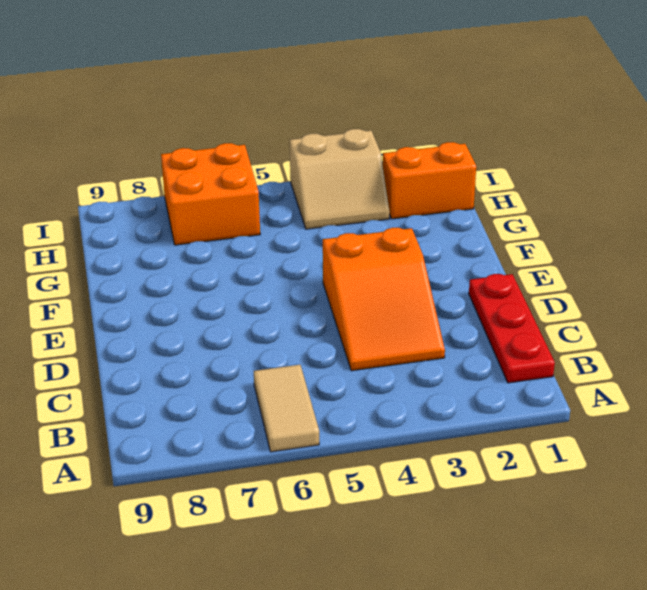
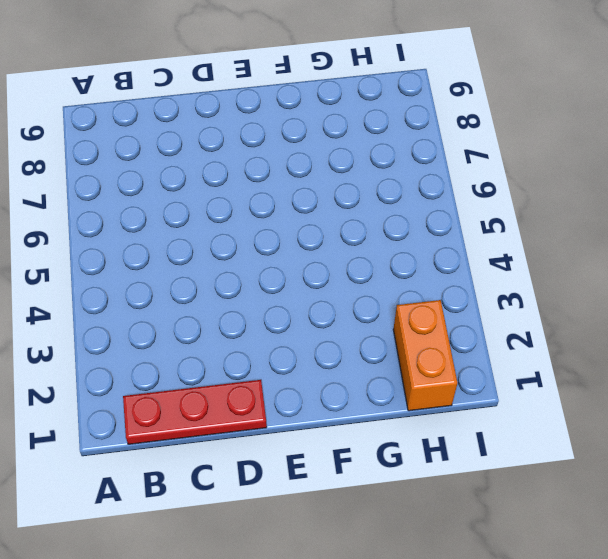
none -> tan tile A6:B6 level 1
none -> orange slope C3:E4 level 1 top E

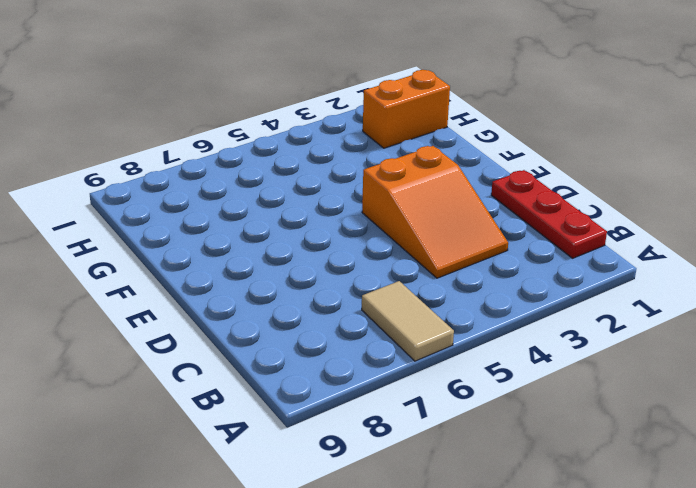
none -> tan slope H3:I4 level 1 top I
none -> orange brick H6:I7 level 1

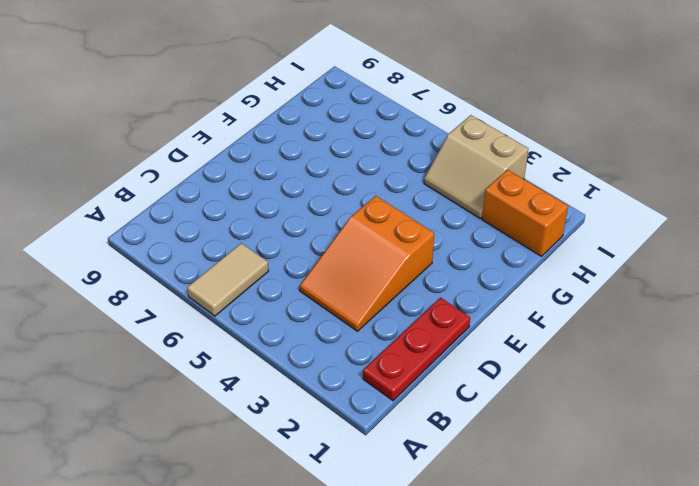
none -> orange brick H6:I7 level 1

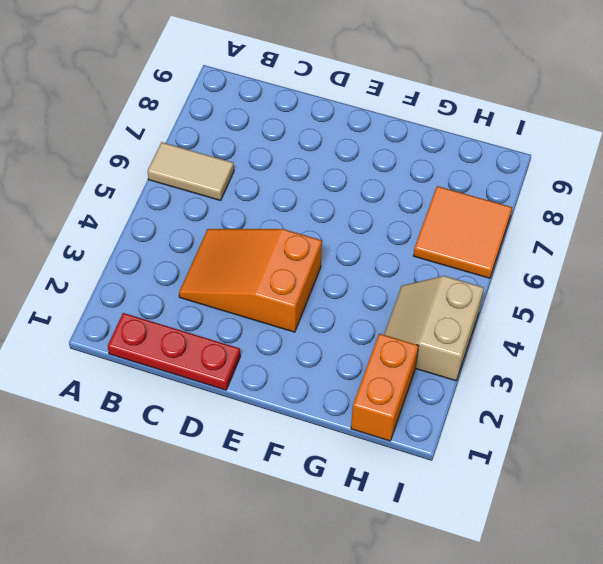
orange tile H6:I7 level 1 -> orange brick H6:I7 level 1

